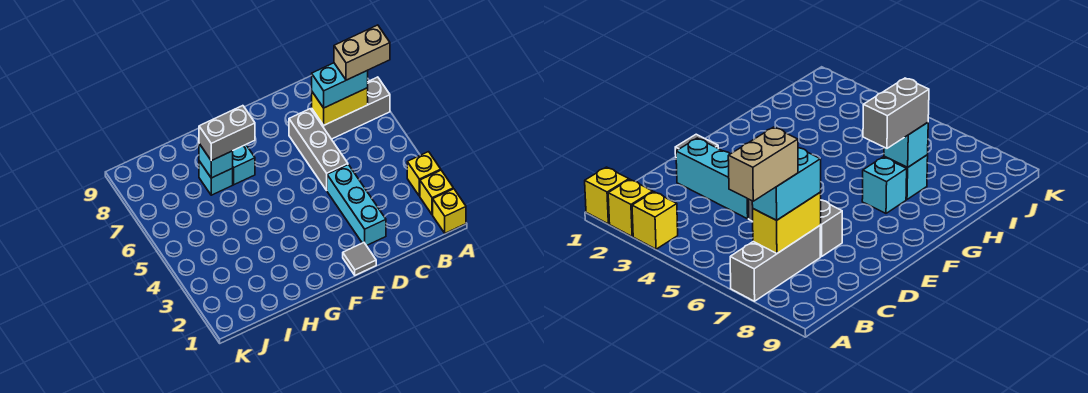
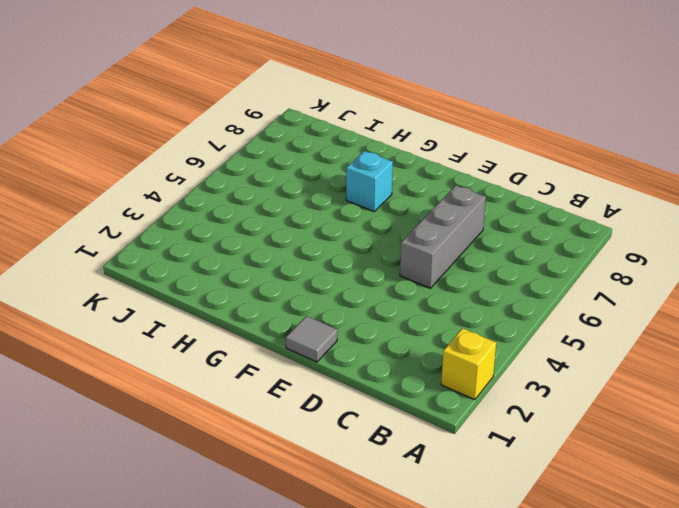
none -> yellow brick A1 level 1
none -> yellow brick A3 level 1
none -> grey brick A7:C7 level 1

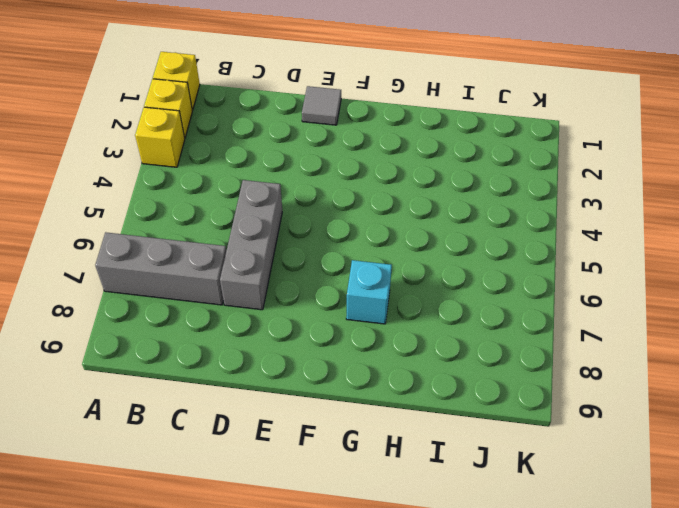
none -> cyan brick D2:D4 level 1
none -> cyan brick H7 level 1
none -> yellow brick B7:C7 level 2

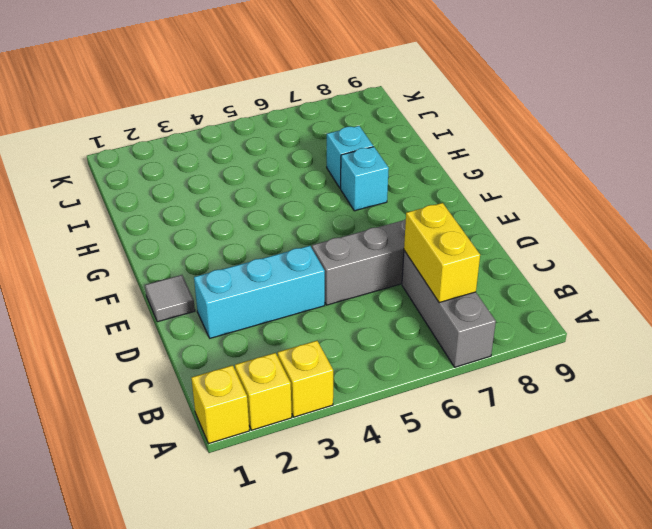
none -> cyan brick H7 level 2
none -> cyan brick B7:C7 level 3
none -> grey brick G7:H7 level 3

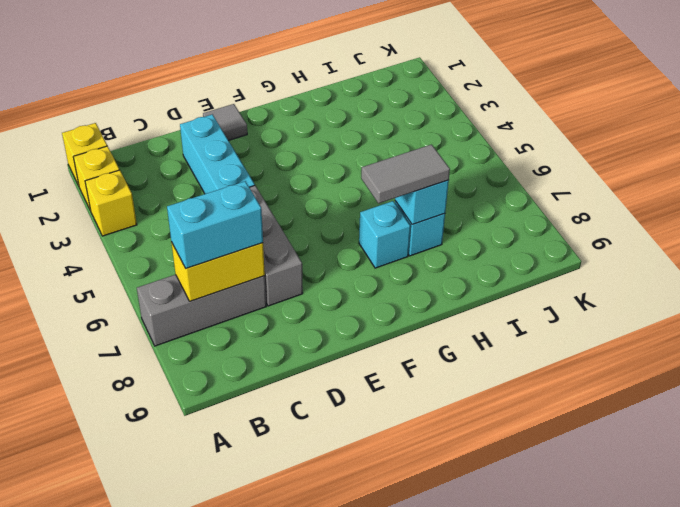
grey tile G7:H7 level 3 -> grey brick G7:H7 level 3
none -> tan brick A7:B7 level 4

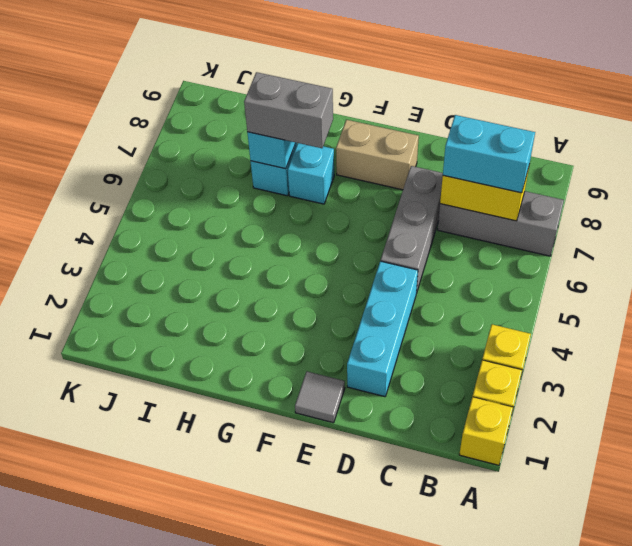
tan brick E8:F8 level 1 -> tan brick A7:B7 level 4

